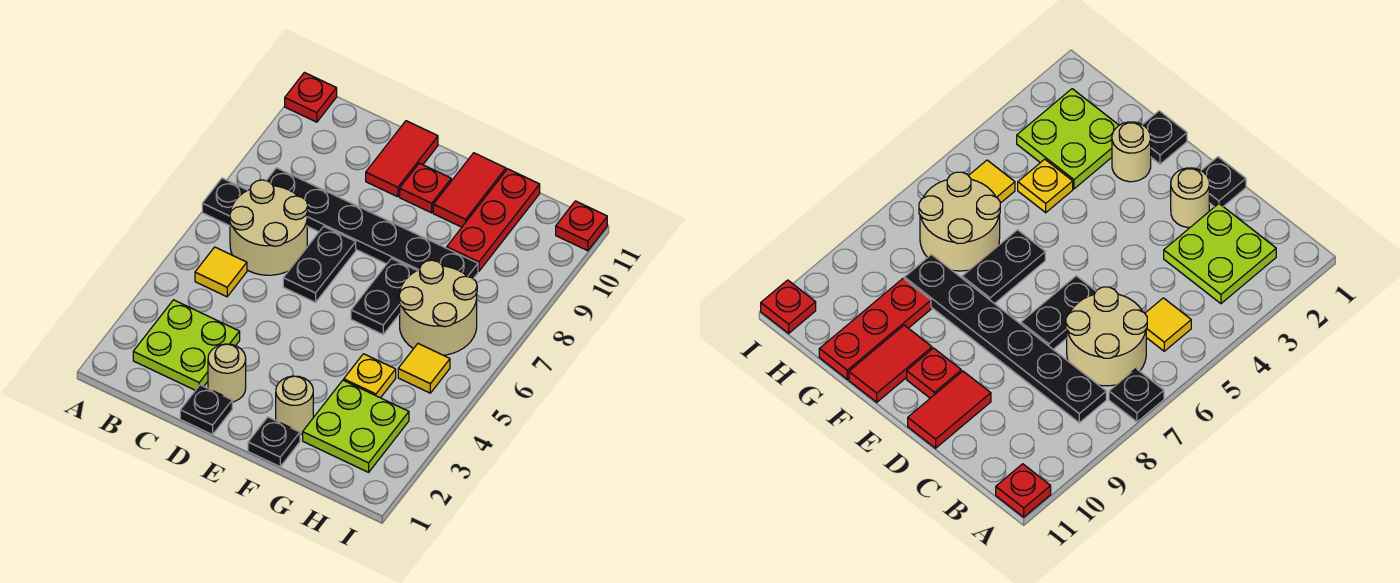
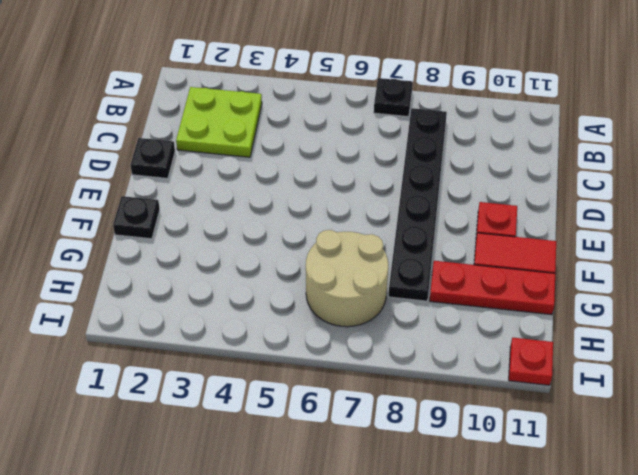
none -> red plate A11 level 1
none -> yellow tile B5 level 1
none -> tan round brick B6:C7 level 1

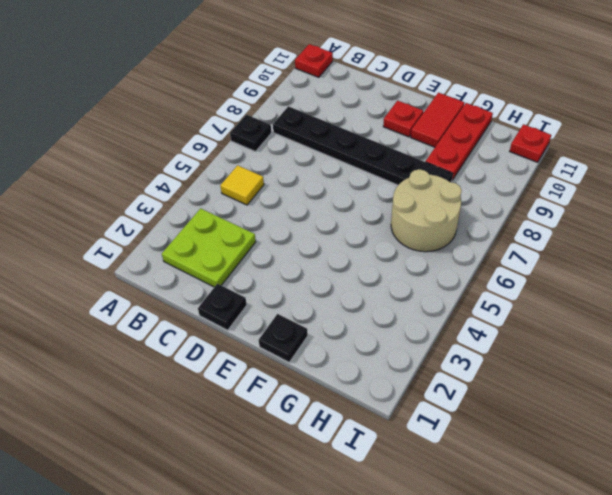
none -> tan round brick B6:C7 level 1
none -> tan round brick D2 level 1
none -> black plate D6:D7 level 1

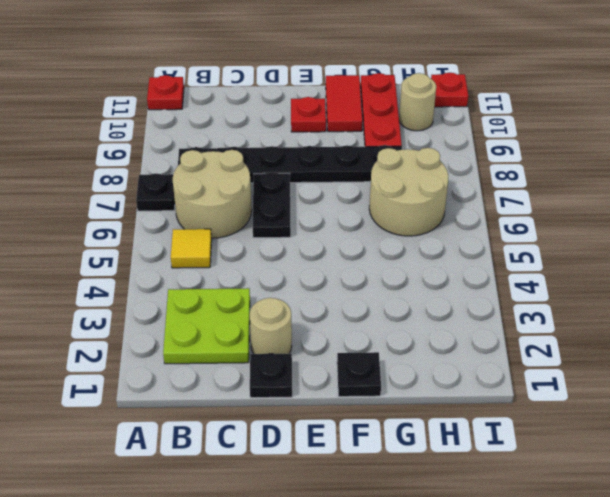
tan round brick H10 level 1 -> tan round brick F2 level 1
none -> red tile D10:D11 level 1
none -> black plate F6:F7 level 1
none -> lime plate G2:H3 level 1

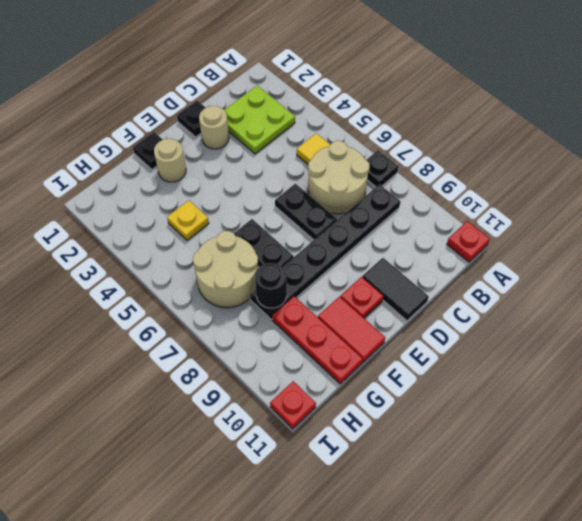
black tile D10:D11 level 1 -> red tile D10:D11 level 1
black round brick G8 level 2 -> none
none -> lime plate G2:H3 level 1
none -> yellow tile H5 level 1

